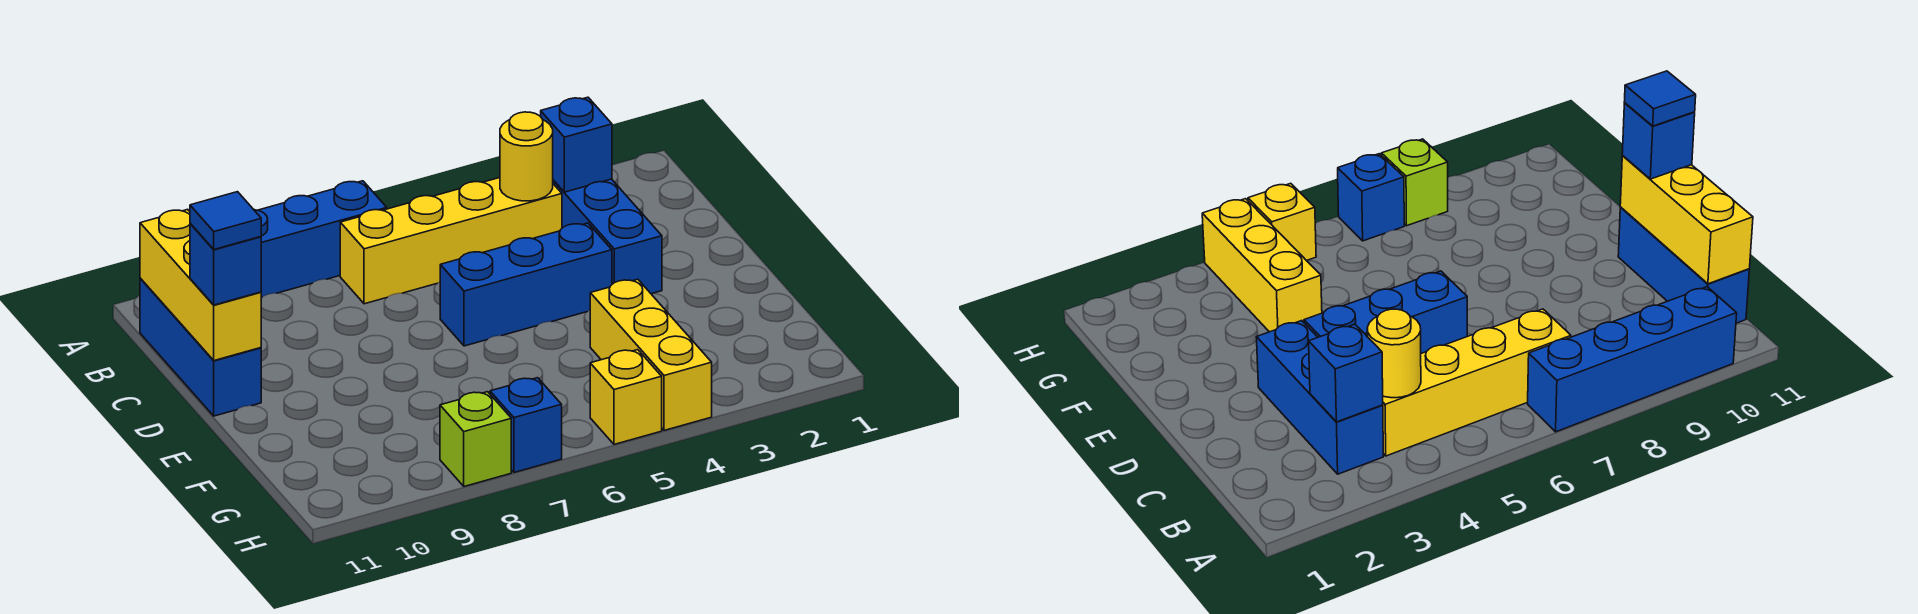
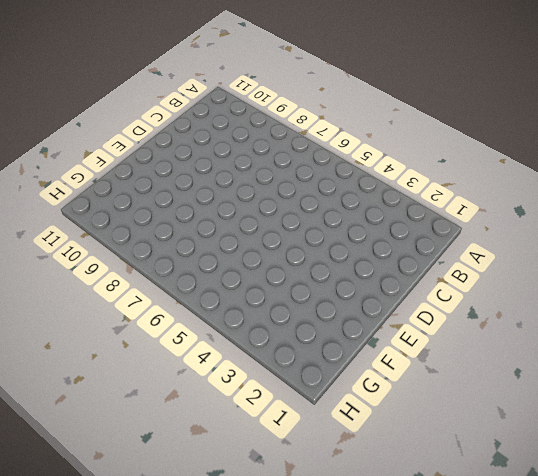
none -> blue brick A7:A10 level 1
none -> blue brick B3:D3 level 1
none -> yellow brick B4:B7 level 1

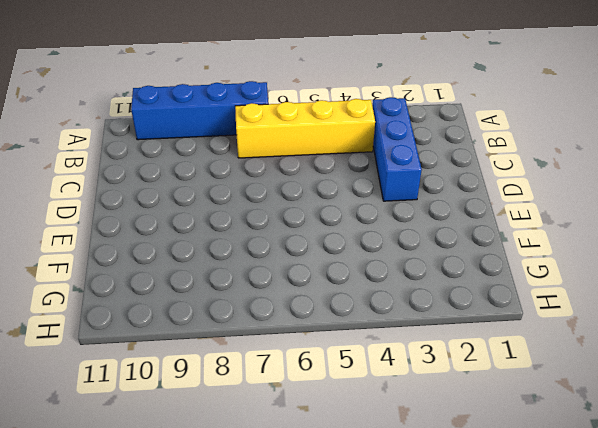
none -> blue brick B11:D11 level 1
none -> blue brick D4:D6 level 1
none -> yellow brick F4:H4 level 1

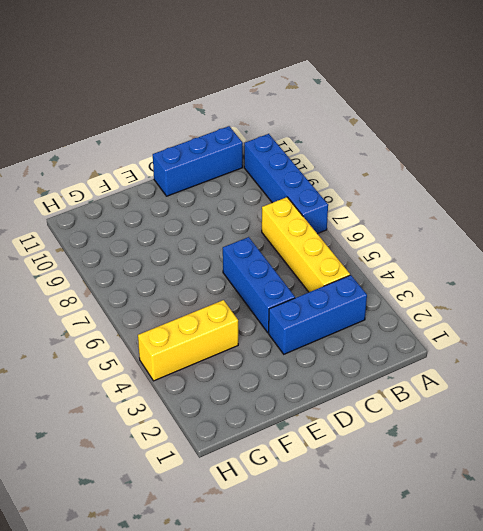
none -> yellow brick H5 level 1
none -> blue brick H7 level 1
none -> lime brick H8 level 1

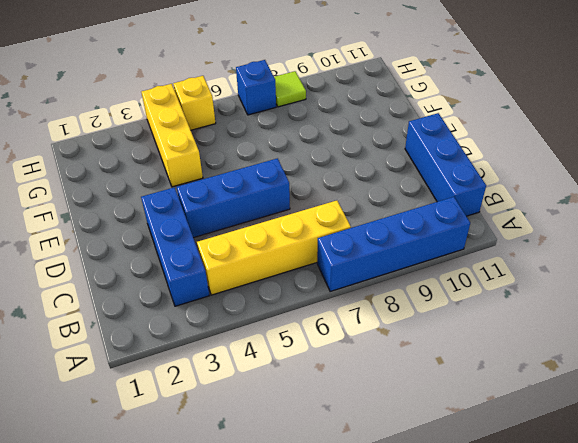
lime tile H8 level 1 -> lime brick H8 level 1
none -> blue brick B3 level 2
none -> yellow round brick B4 level 2
none -> yellow brick B11:D11 level 2

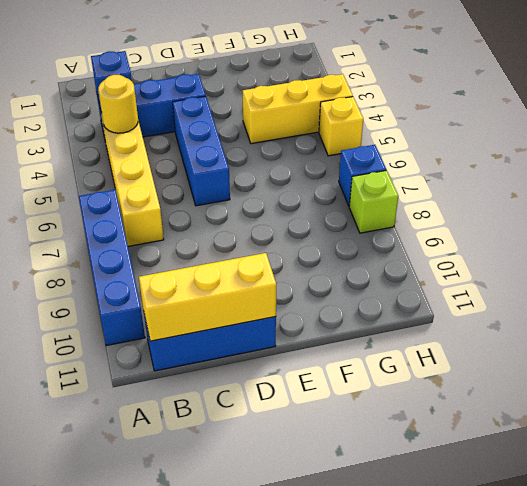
none -> blue brick D11 level 3
none -> blue tile D11 level 4

